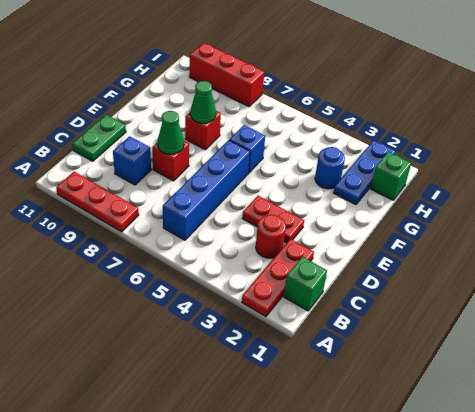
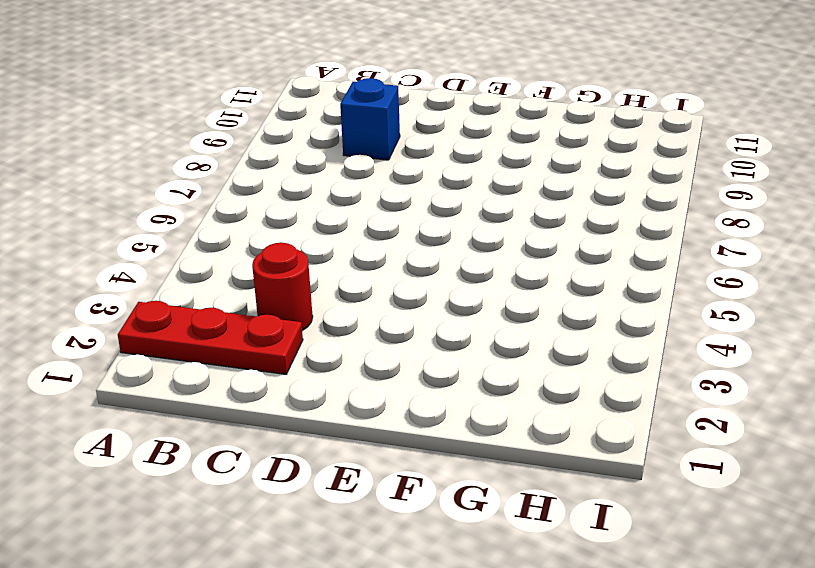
none -> red plate A8:A10 level 1
none -> green brick B1 level 1
none -> blue brick B6:E6 level 1

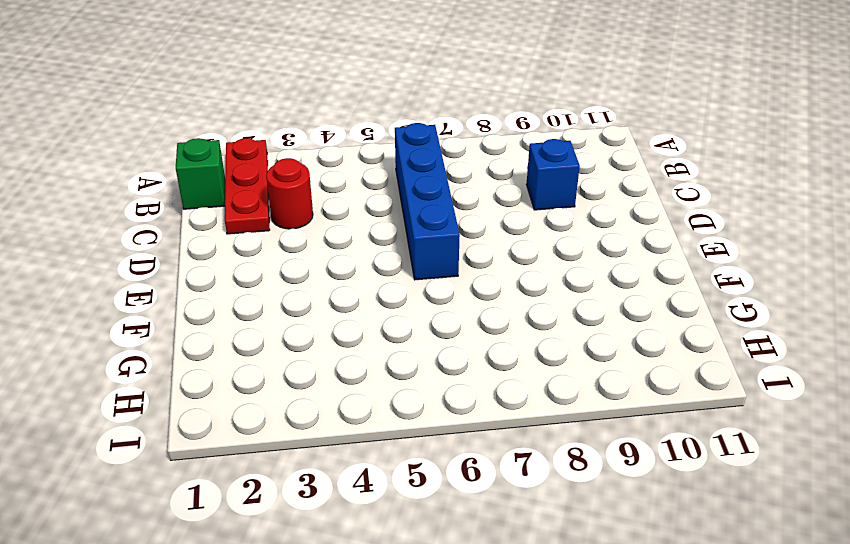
none -> red plate A8:A10 level 1
none -> green plate C11:D11 level 1
none -> red plate D3:D4 level 1

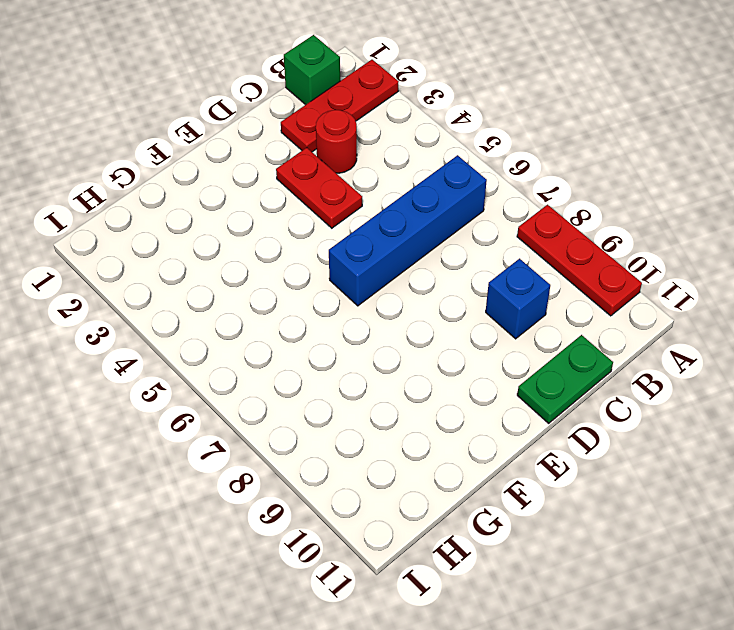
none -> red brick D8 level 1
none -> blue brick F6 level 1
none -> red brick F8 level 1

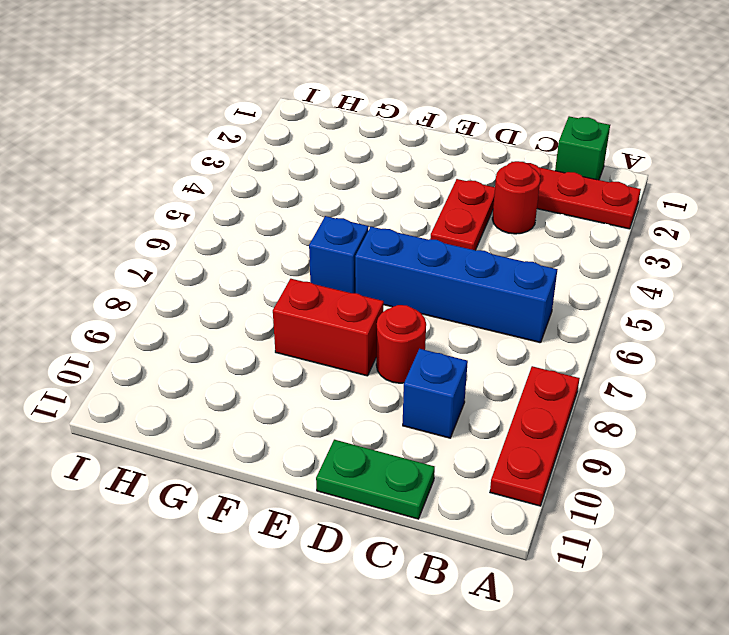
red round brick D8 level 1 -> red brick D8 level 1
red brick E8:F8 level 1 -> red brick F8 level 1
none -> blue plate G2:I2 level 1
none -> blue round brick G3 level 1
none -> green brick H1 level 1

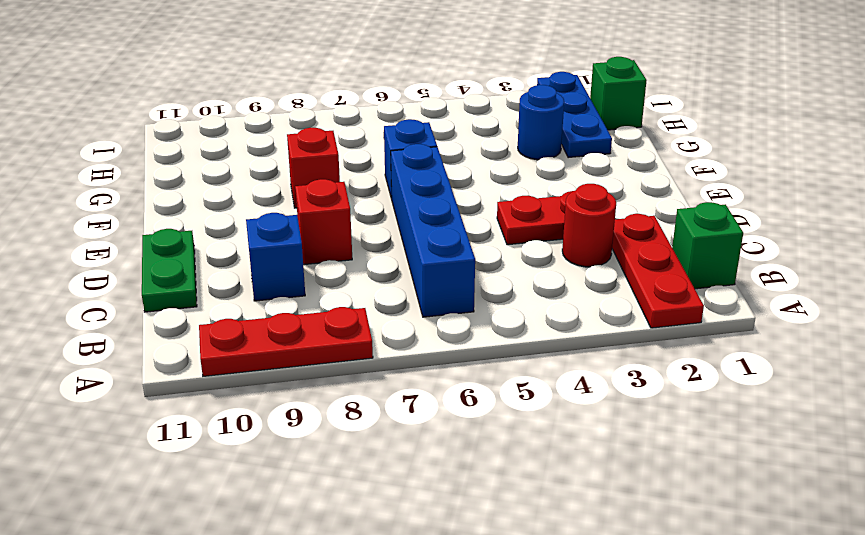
none -> red brick I8:I10 level 1
none -> green cone D8 level 2
none -> green cone F8 level 2

